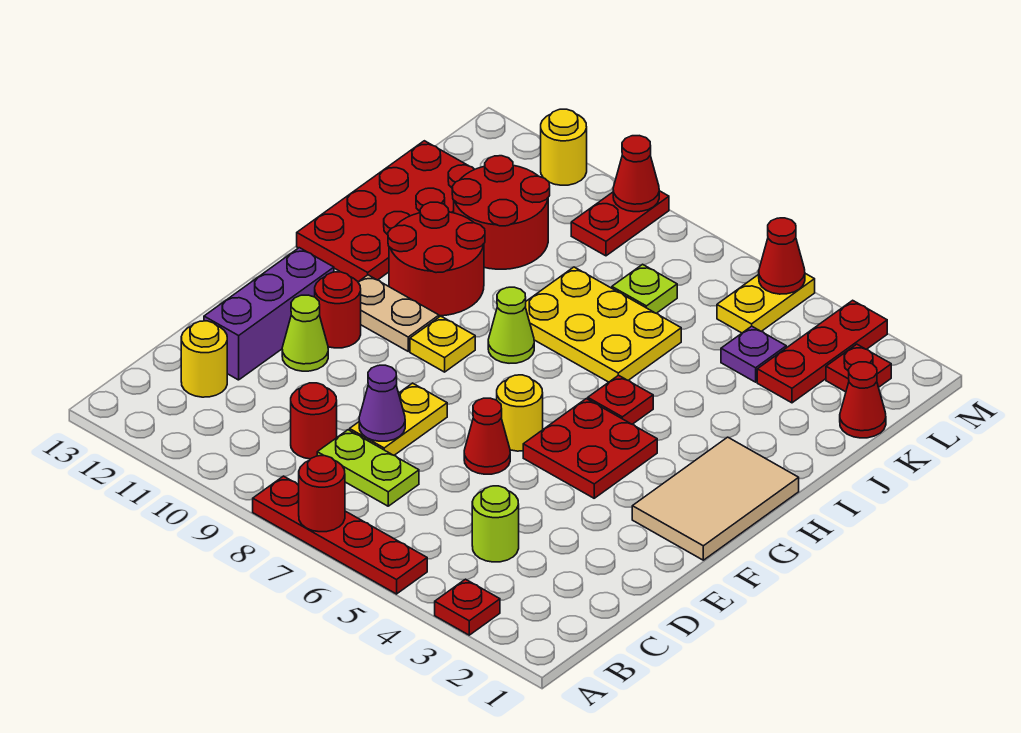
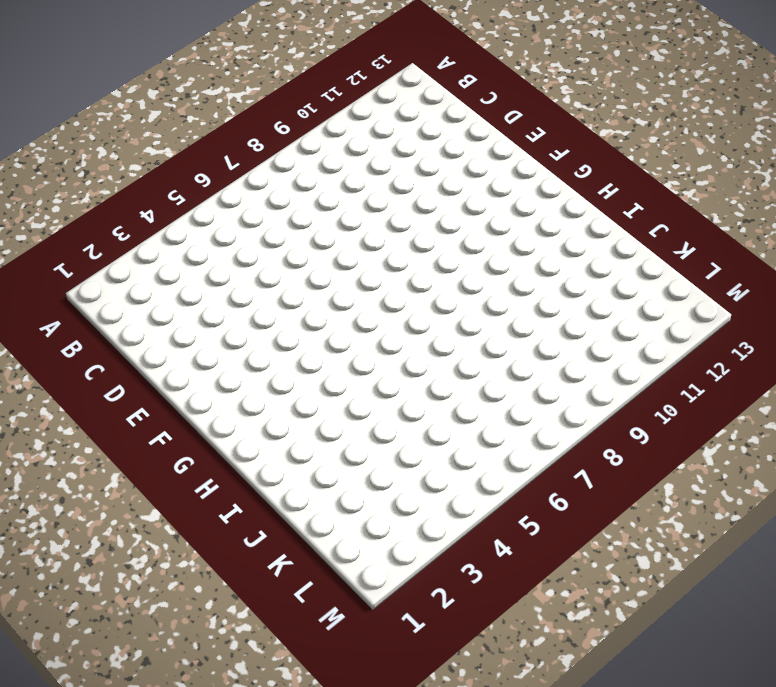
none -> red plate A3 level 1
none -> red plate A5:A8 level 1
none -> lime round brick C4 level 1
none -> lime plate C7:C8 level 1

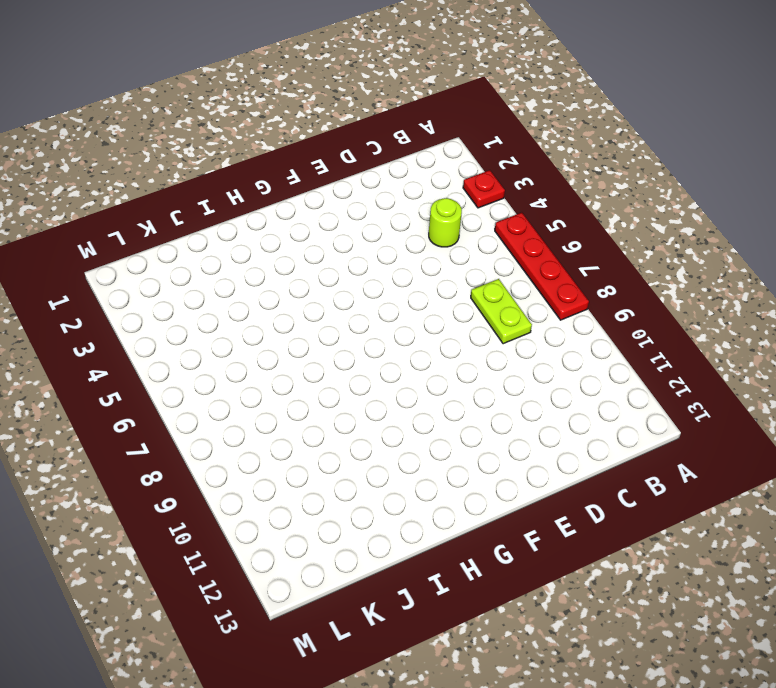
none -> red round brick C9 level 1
none -> yellow round brick C12 level 1
none -> yellow plate D8:E8 level 1
none -> purple brick D12:F12 level 1

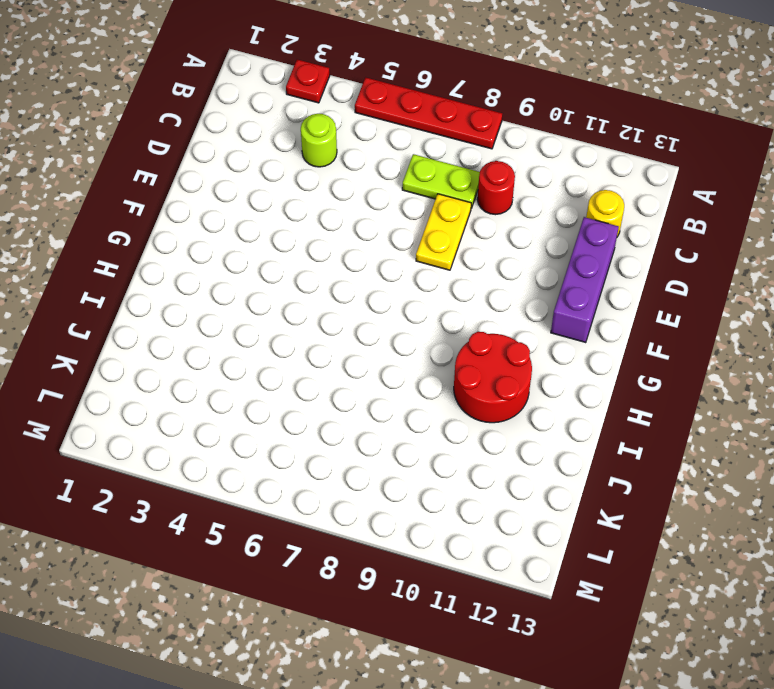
none -> red cone E6 level 1
none -> lime cone E11 level 1
none -> tan tile F1:H2 level 1
none -> red plate F4:G5 level 1

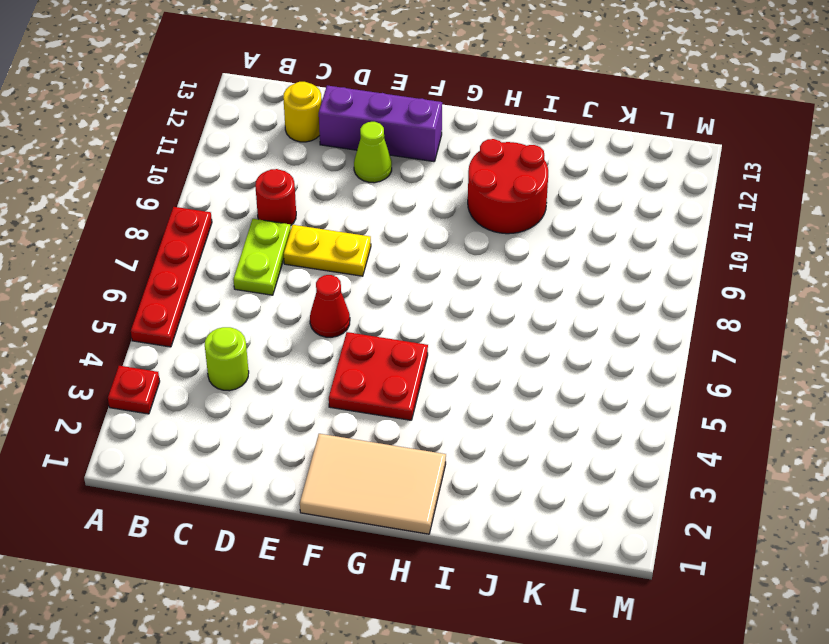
none -> yellow round brick F6 level 1
none -> red round brick F11 level 1
none -> yellow plate G9 level 1
none -> tan plate G10:G11 level 1

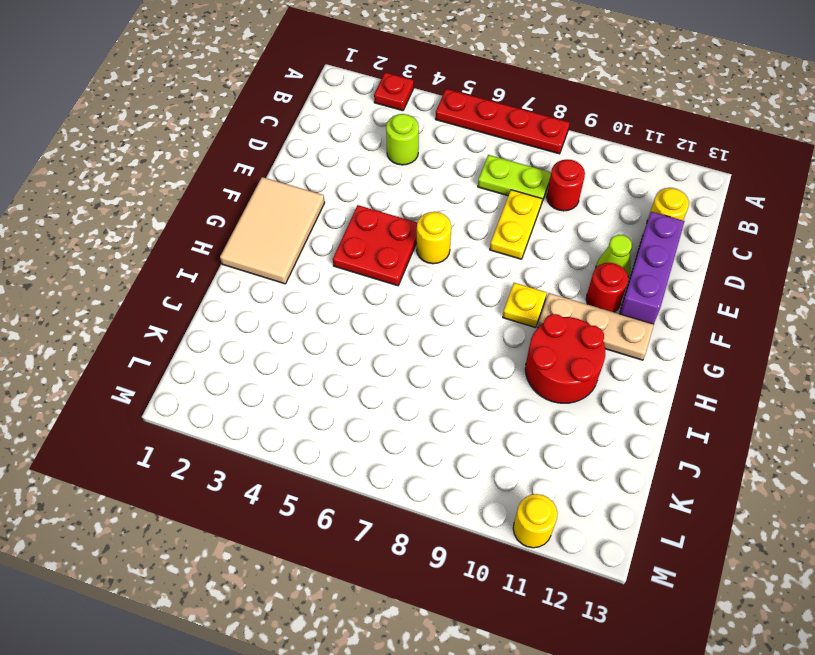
tan plate G10:G12 level 1 -> tan plate G10:G11 level 1
none -> red cone E6 level 1
none -> red plate H5 level 1
none -> lime cone H8 level 1
none -> red plate H12:K13 level 1

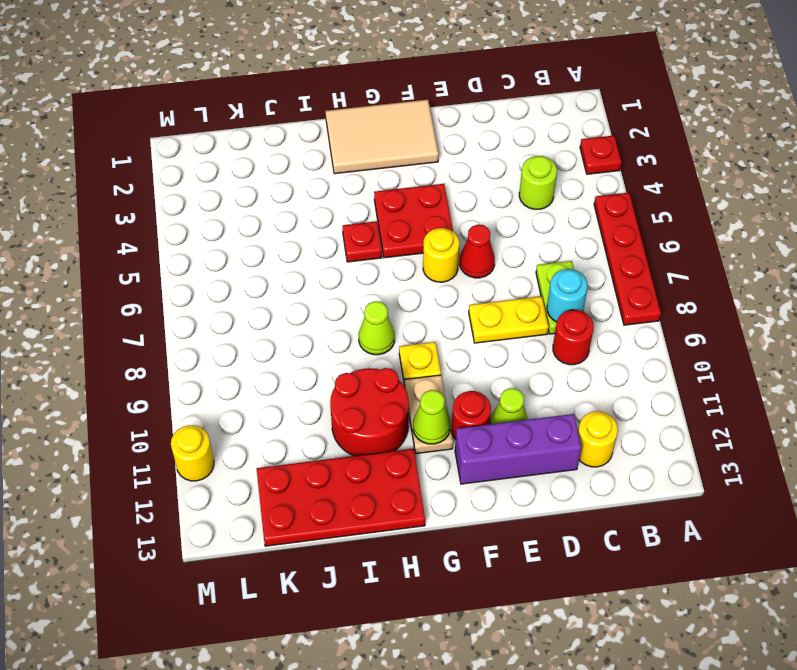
cyan round brick C8 level 2 -> none
lime cone G11 level 2 -> none
none -> yellow plate I6:J8 level 1
none -> red round brick J10:K11 level 1
none -> red cone K1 level 1
none -> red plate K3:M3 level 1

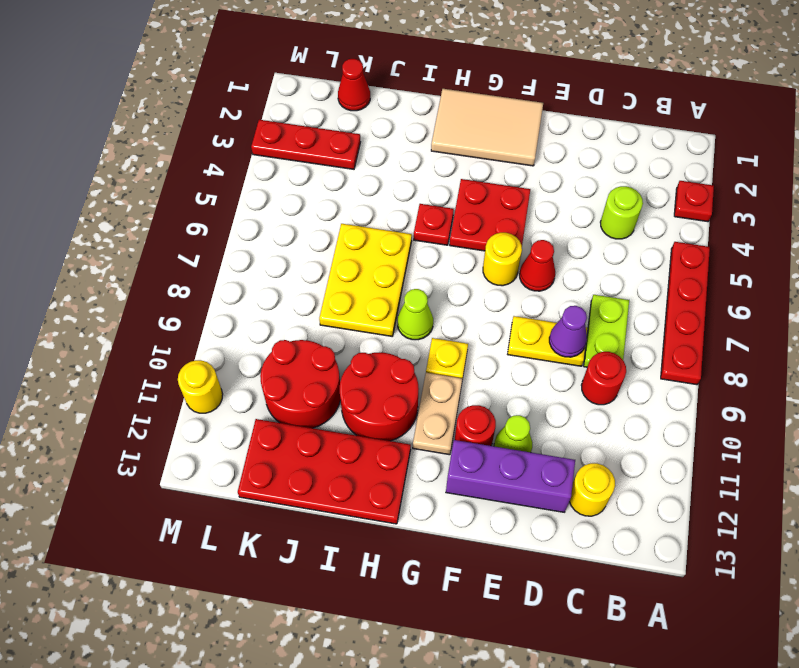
none -> purple plate K4 level 1
none -> lime plate K7 level 1
none -> red plate L2 level 1
none -> yellow plate L5:M5 level 1

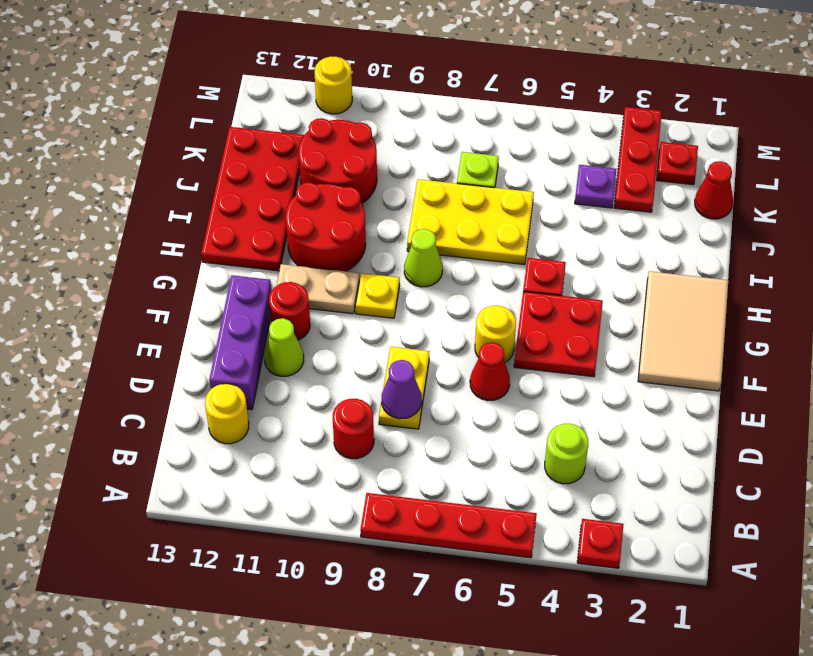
none -> lime plate C7:C8 level 1
none -> yellow plate L5:M5 level 1
none -> red plate L9:M9 level 1
none -> red round brick A7 level 2

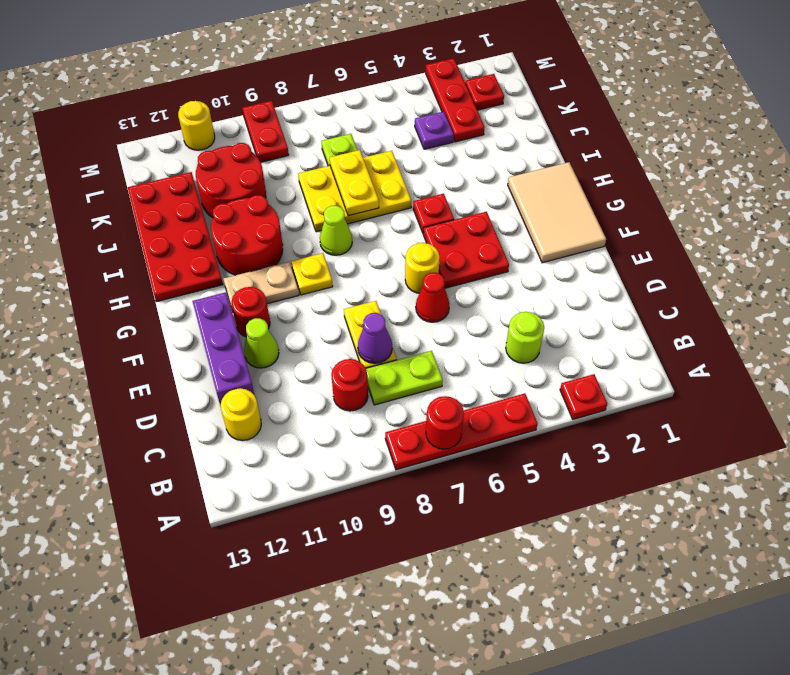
yellow plate I7:J7 level 2 -> yellow plate L5:M5 level 1
none -> red cone K1 level 1
none -> red cone M5 level 2
none -> red cone M9 level 2

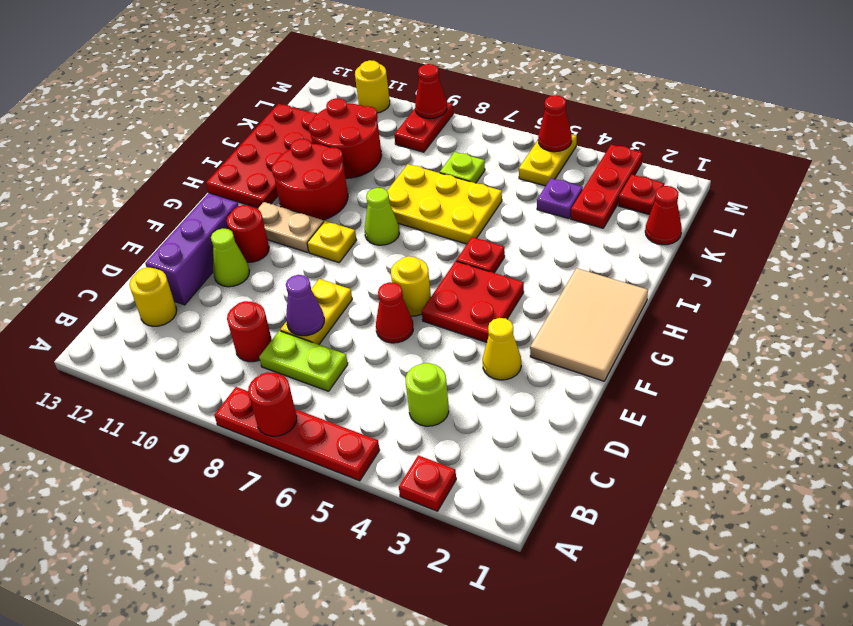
yellow cone E3 level 1 -> none

